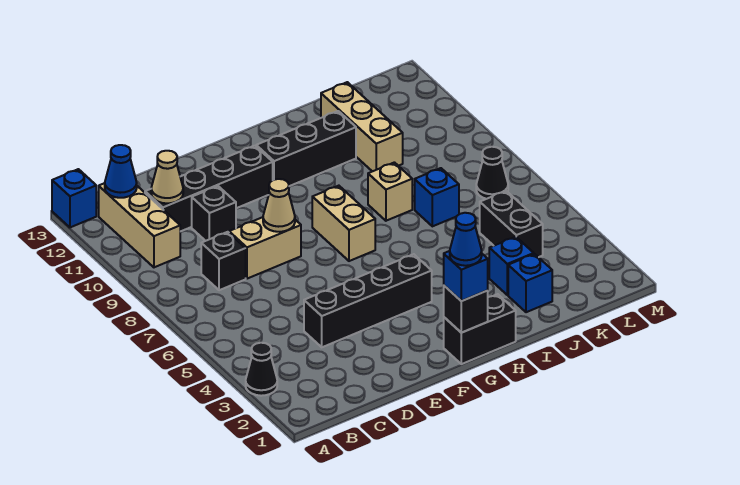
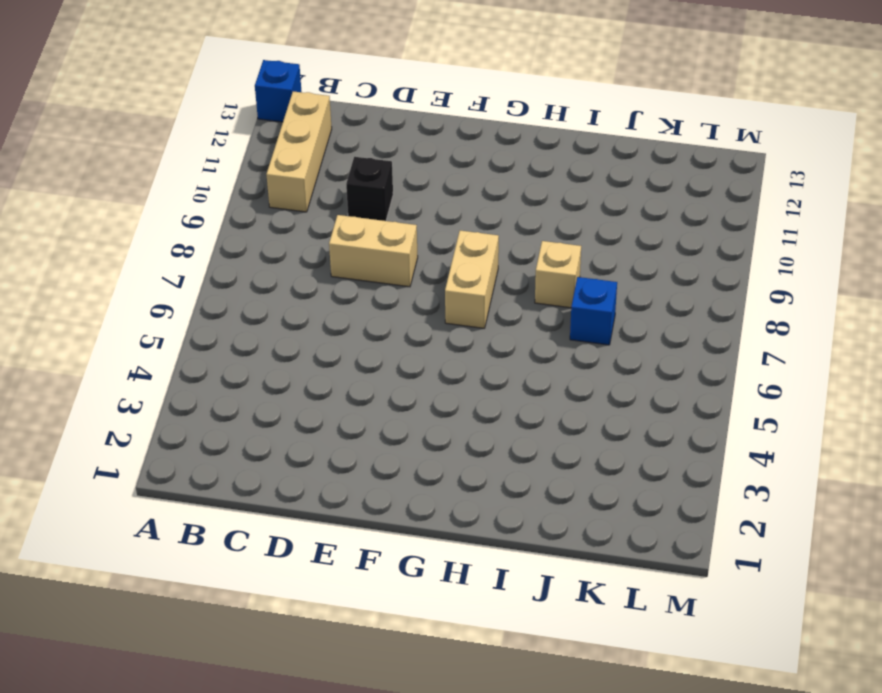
none -> black cone A3 level 1
none -> black brick C8 level 1
none -> black brick C11:F11 level 1

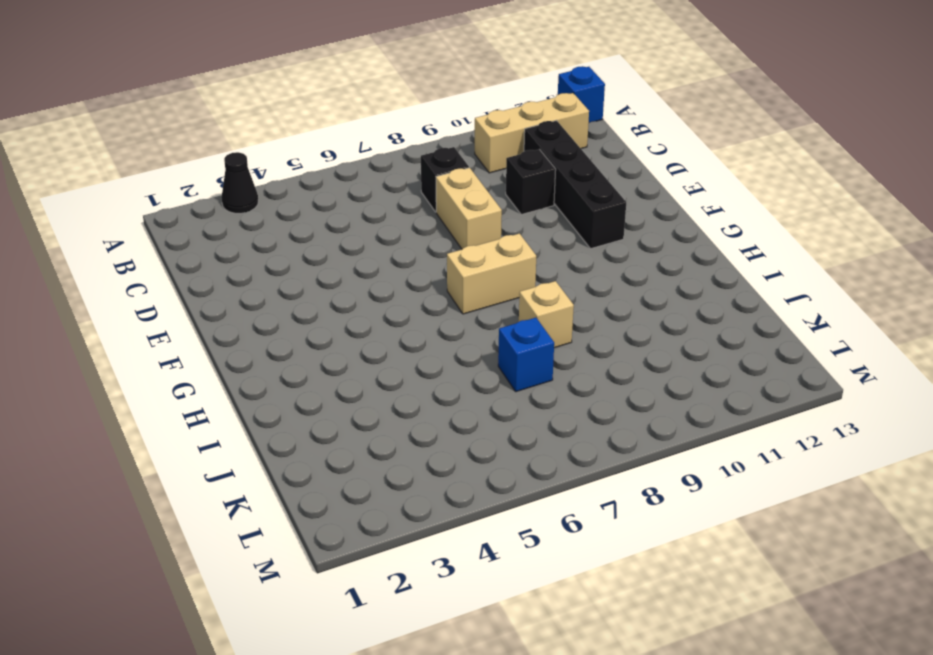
none -> black brick D4:G4 level 1
none -> black brick G1:H1 level 1
none -> black brick G11:I11 level 1

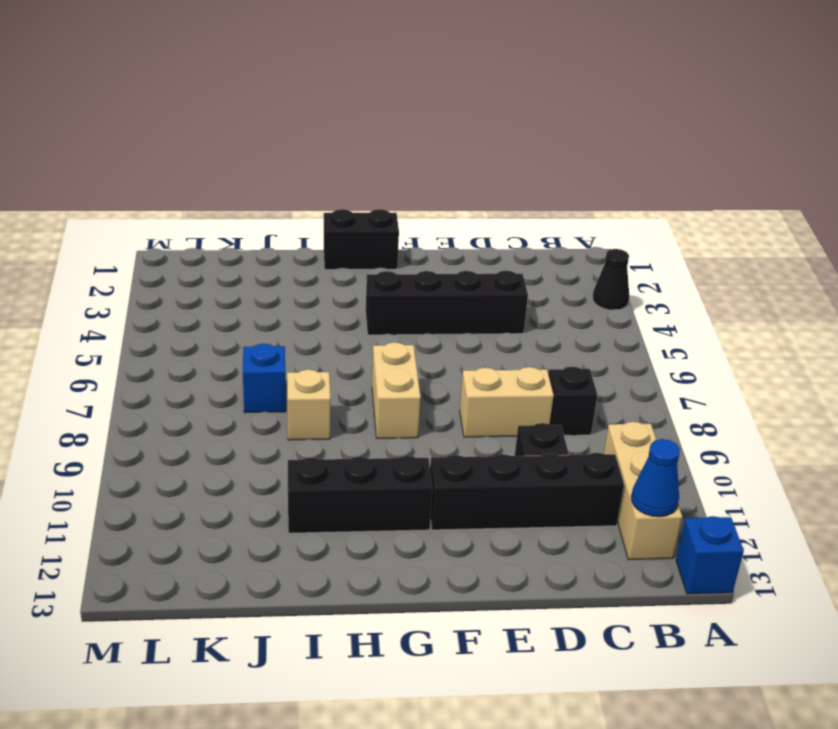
none -> blue brick J2 level 1
none -> blue brick J3 level 1
none -> tan brick J10:J12 level 1

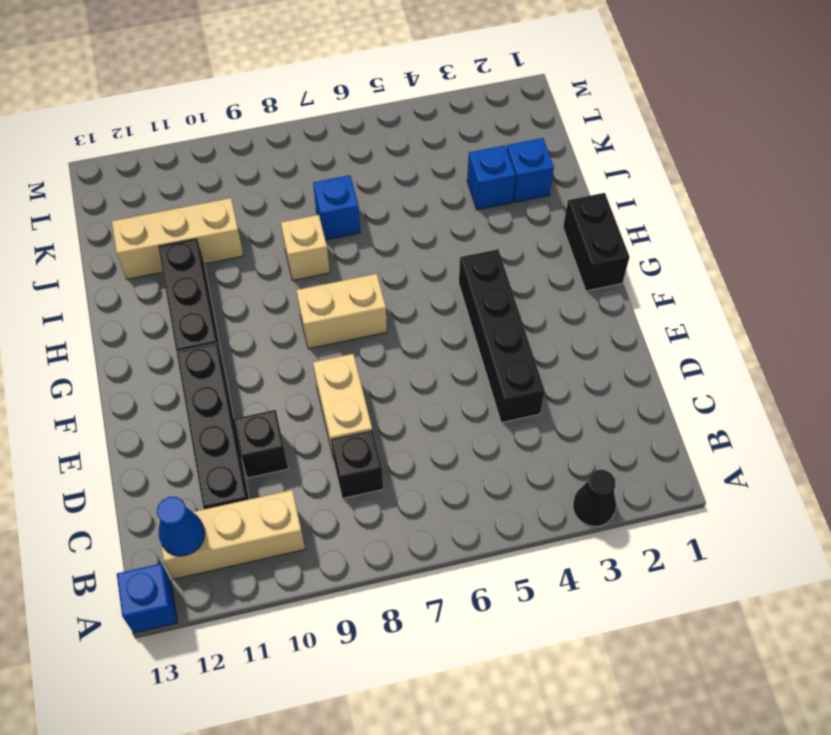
none -> black brick K4:K5 level 1
none -> black cone L7 level 1
none -> tan cone C11 level 2

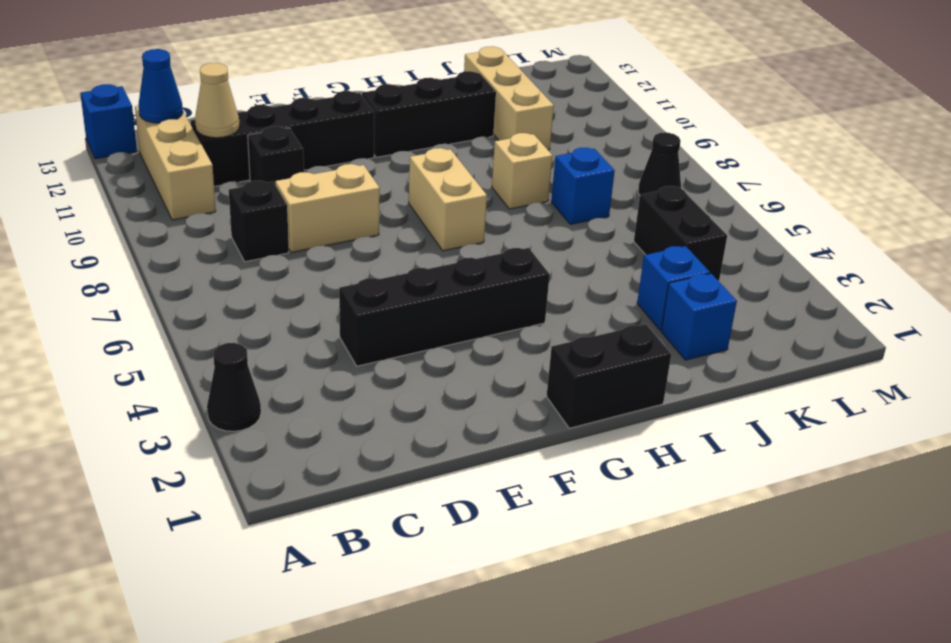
none -> tan cone E8 level 2
none -> black brick G1 level 2
none -> blue brick G1 level 3

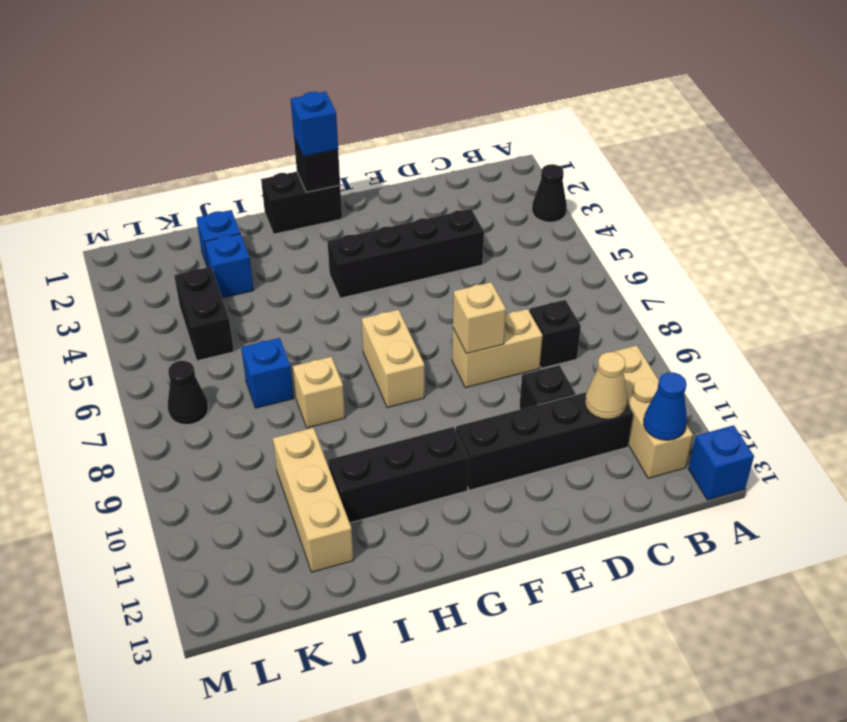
tan brick E8 level 2 -> tan cone E8 level 2
none -> blue cone G1 level 4

